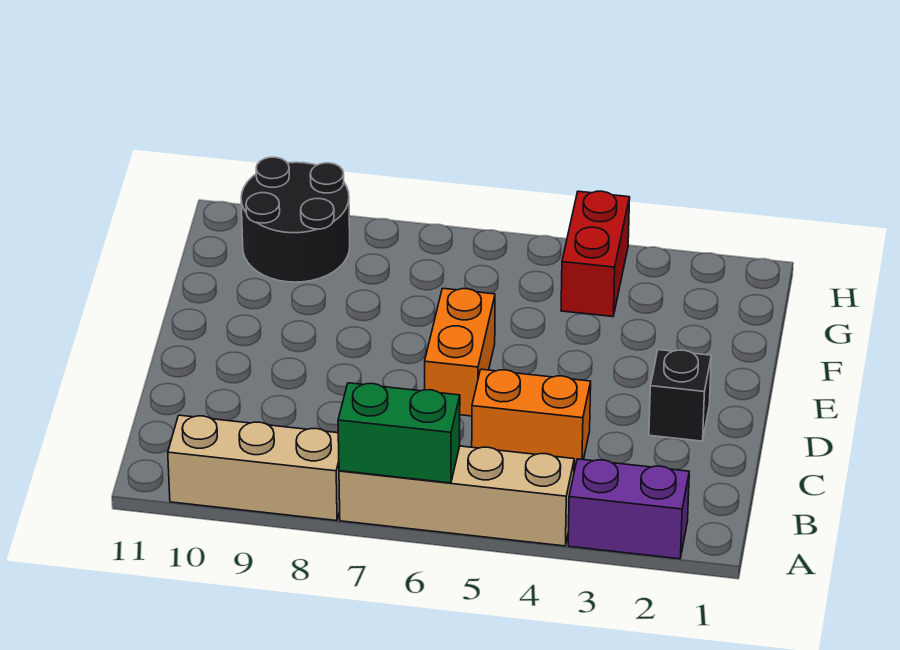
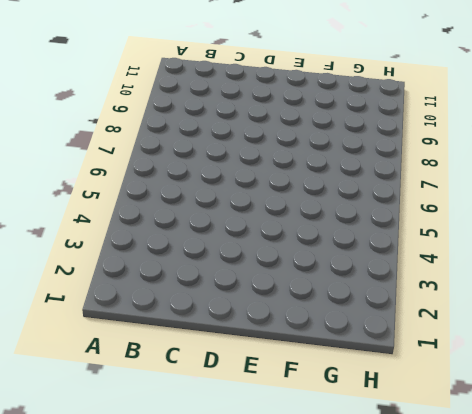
none -> purple brick A2:A3 level 1
none -> tan brick A4:A7 level 1

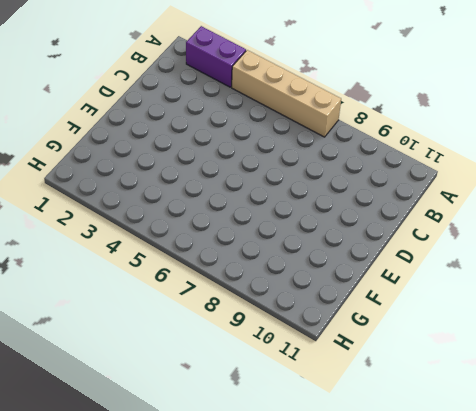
none -> tan brick A8:A10 level 1
none -> orange brick C4:C5 level 1

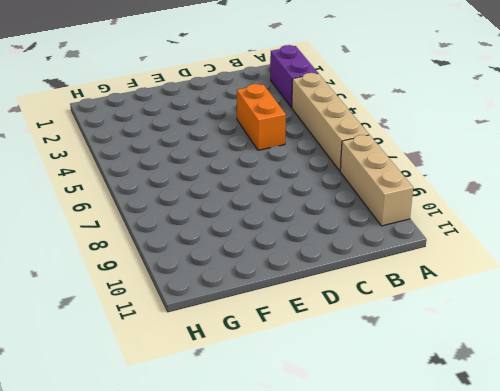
none -> black brick D2 level 1
none -> orange brick D6:E6 level 1

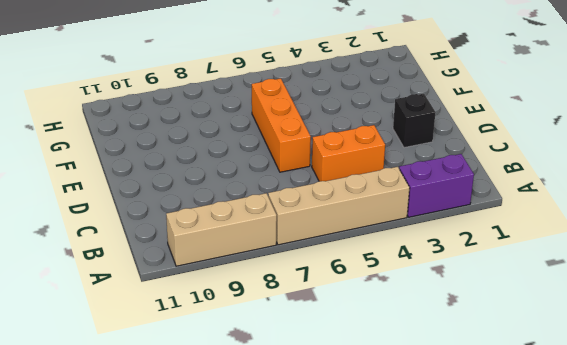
orange brick D6:F6 level 1 -> orange brick D6:E6 level 1
none -> red brick G4:H4 level 1
none -> black round brick G9:H10 level 1

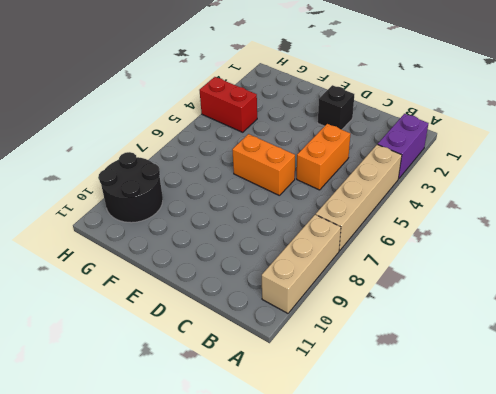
none -> green brick A6:A7 level 2

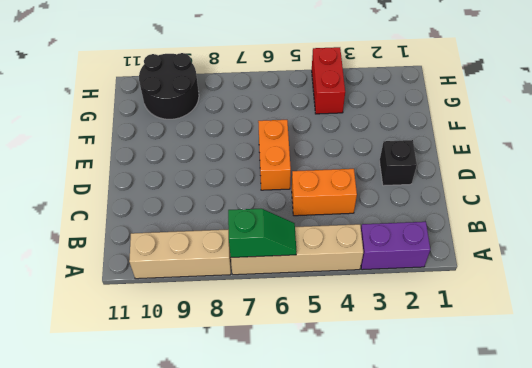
green slope A6:A7 level 2 top 7 -> green brick A6:A7 level 2

